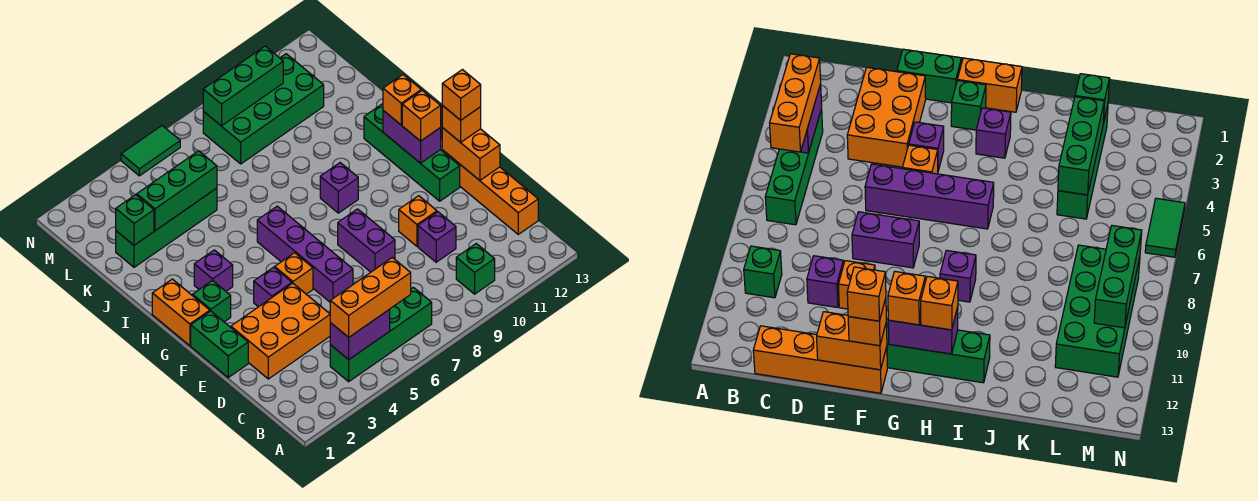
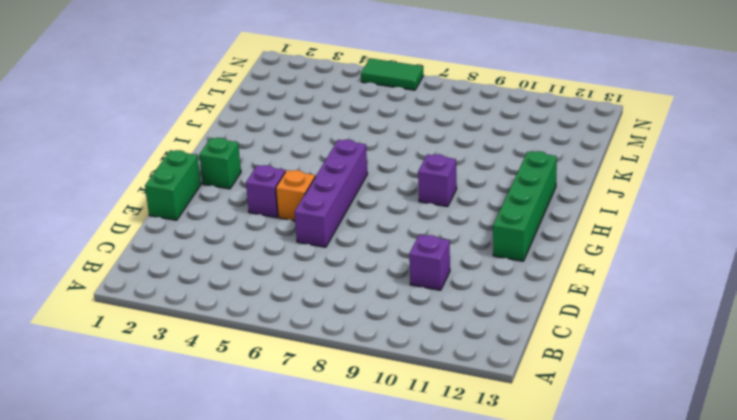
none -> green brick B4:B7 level 1
none -> green brick B10 level 1
none -> orange brick C13:F13 level 1
none -> orange brick D2:E4 level 1

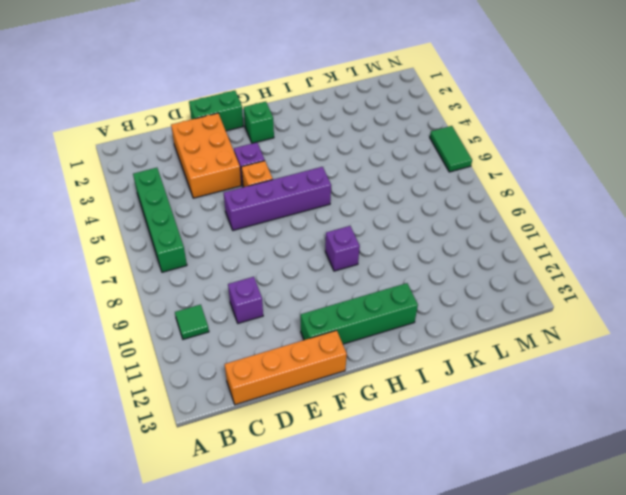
green tile B10 level 1 -> green brick B10 level 1
none -> purple brick E8:F8 level 1
none -> orange brick E10 level 1
none -> orange brick G1:H1 level 1
none -> purple brick H3 level 1

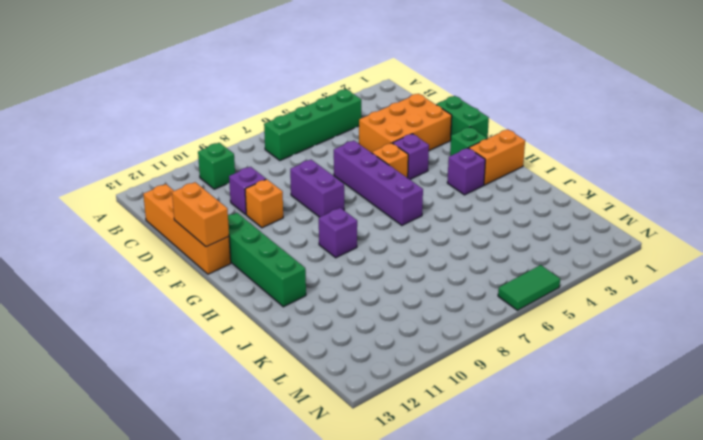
orange brick H1:H2 level 1 -> orange brick G1:H1 level 1
none -> green brick K2:K5 level 1
none -> green brick L8:M11 level 1
none -> purple brick B4:B5 level 2
none -> purple brick G12:H12 level 2

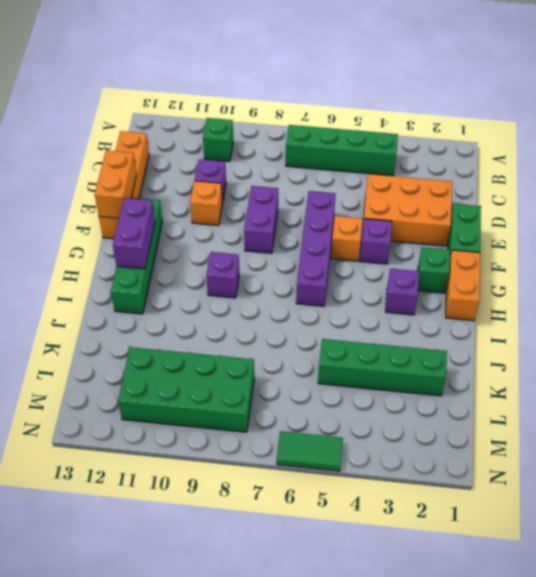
none -> purple brick B4:B5 level 2
none -> green brick K2 level 2
none -> green brick K3:K5 level 2
none -> green brick M8:M10 level 2

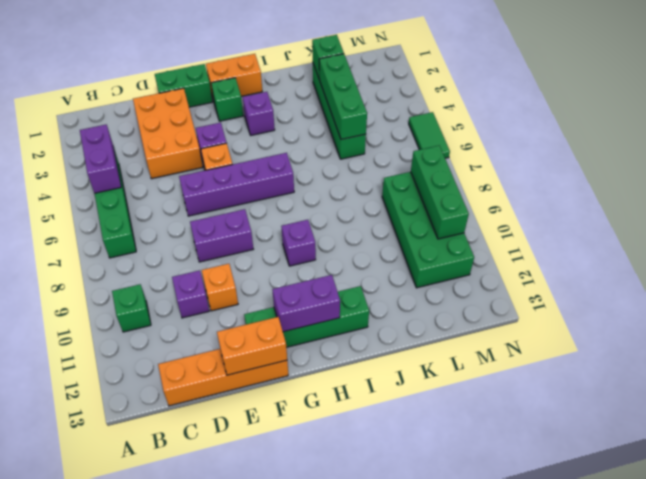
none -> orange brick B4:B6 level 3
none -> orange brick F13 level 3
none -> orange brick G12 level 3
none -> orange brick H12 level 3

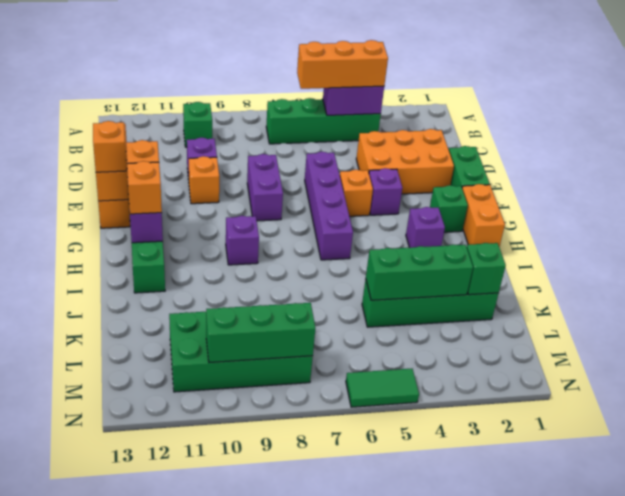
none -> orange brick F13 level 4

